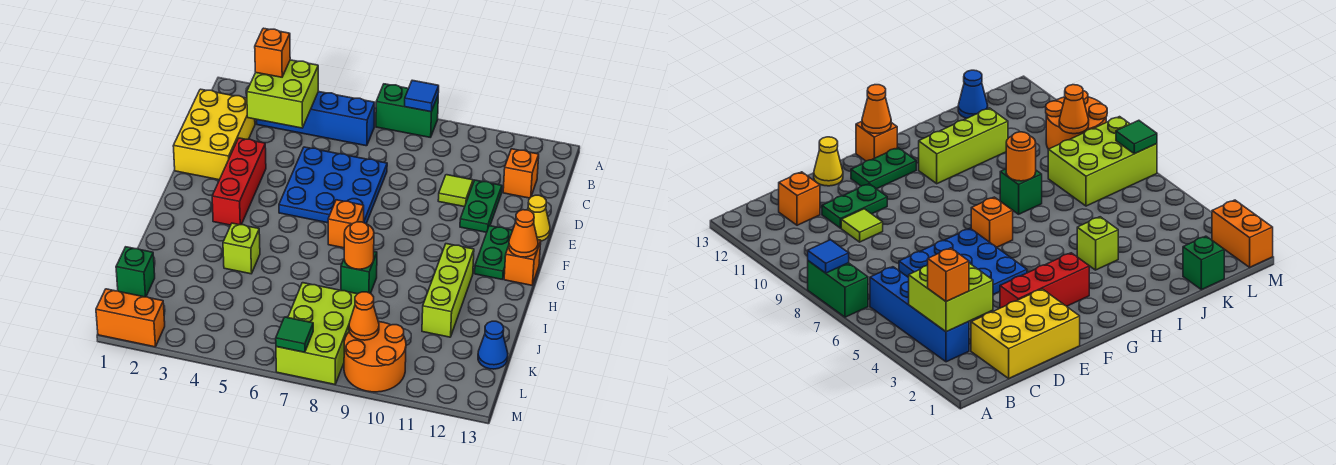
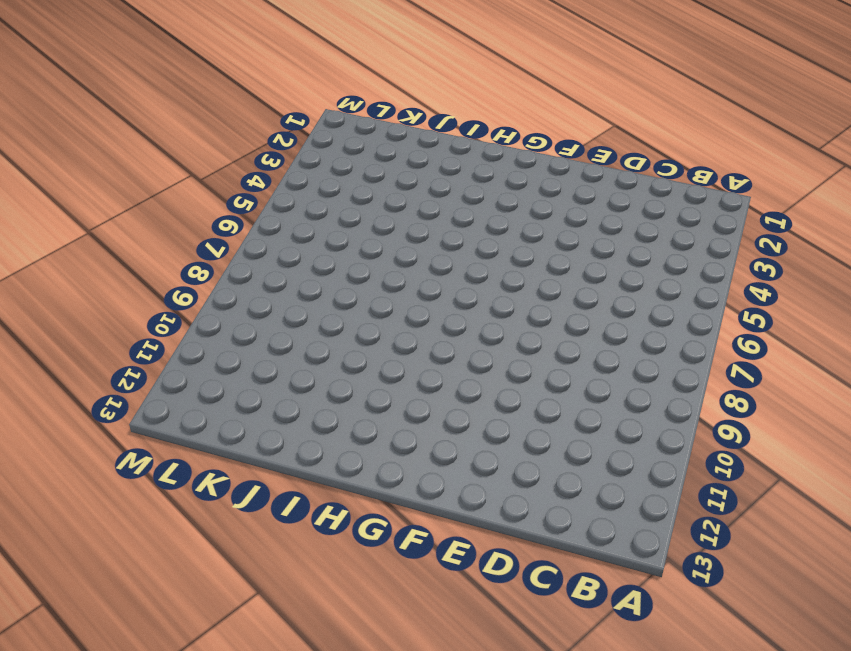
none -> green brick A7:A8 level 1
none -> blue brick B3:B6 level 1
none -> yellow brick C1:E2 level 1

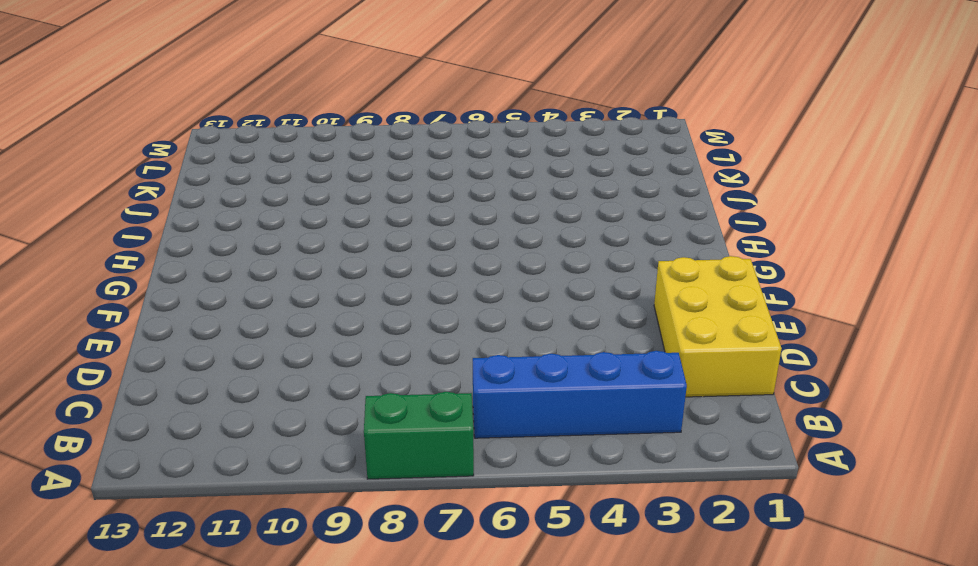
none -> orange brick C12 level 1
none -> blue plate D5:F7 level 1
none -> lime tile D10 level 1

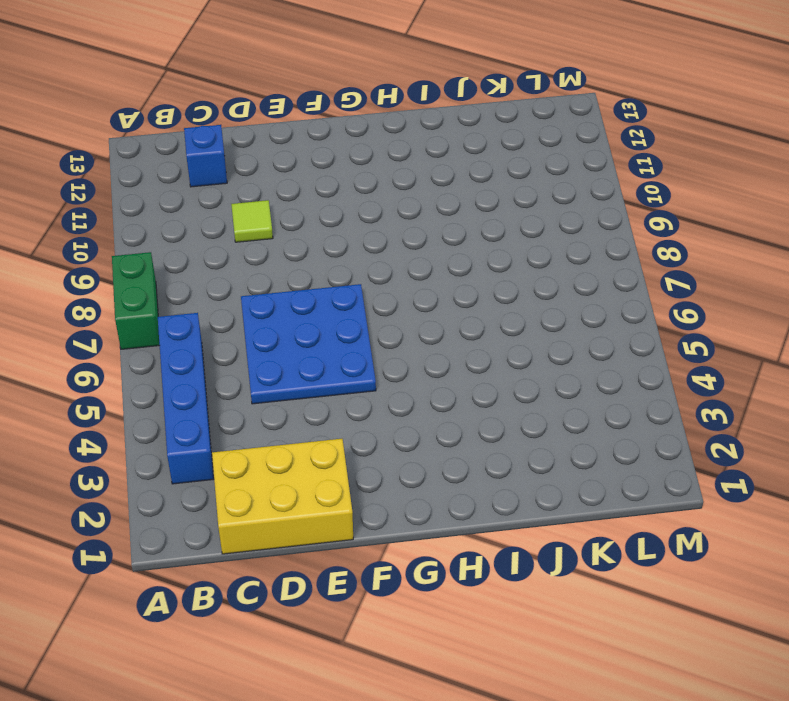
blue brick C12 level 1 -> orange brick C12 level 1
none -> green plate D11:E11 level 1
none -> red brick E3:G3 level 1
none -> yellow cone E13 level 1

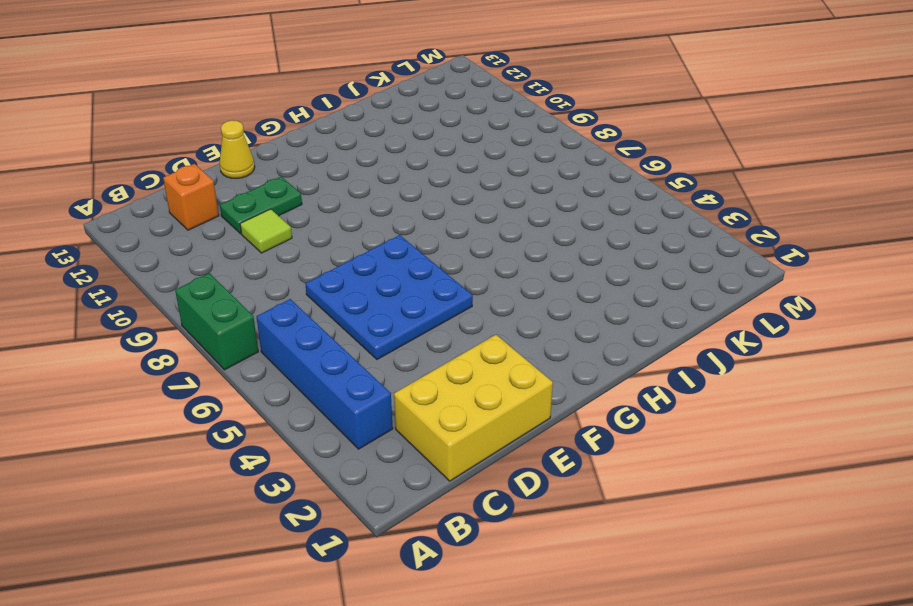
none -> red brick E3:G3 level 1
none -> green plate F12:G12 level 1
none -> orange brick G7 level 1

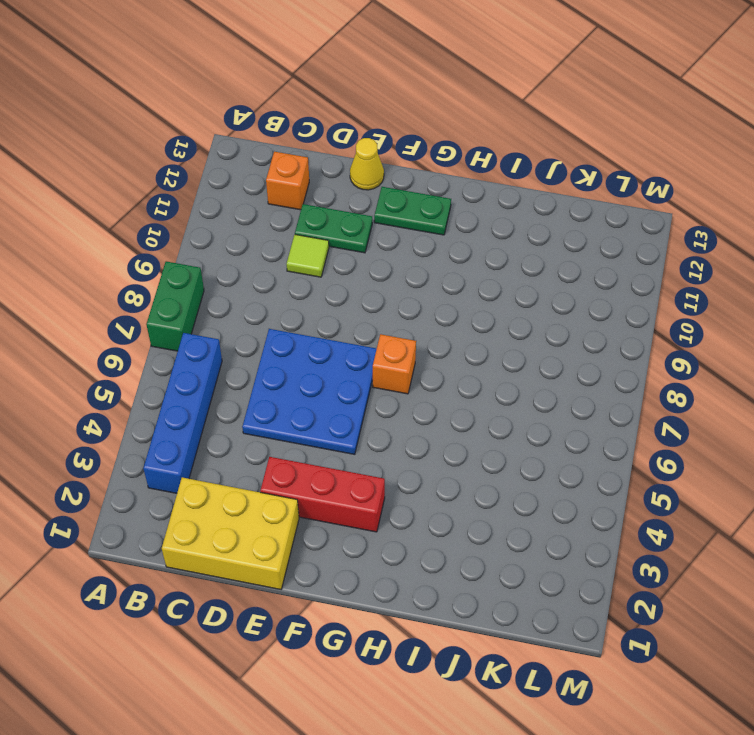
none -> orange brick G13 level 1
none -> lime brick H11:J11 level 1
none -> lime brick I4 level 1

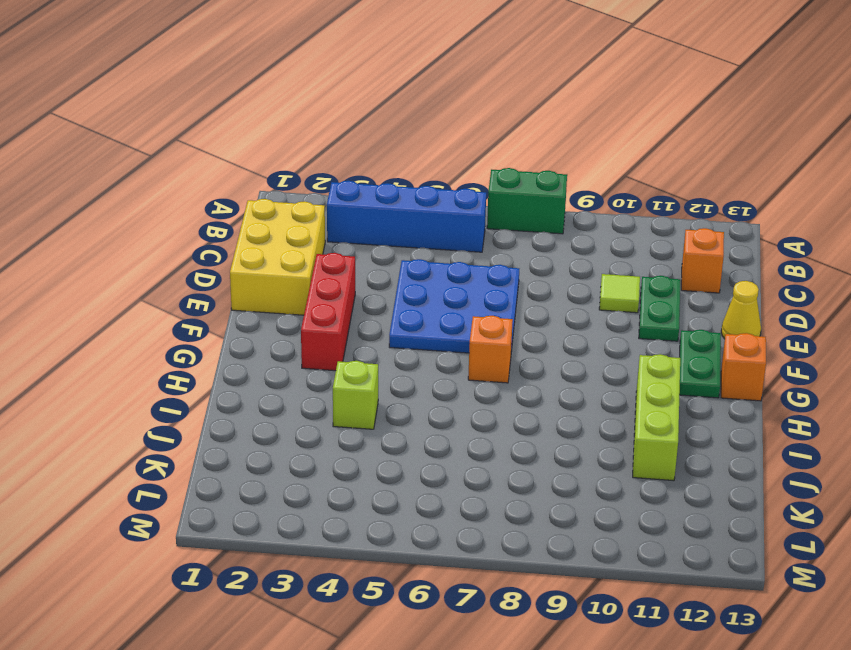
none -> green brick I8 level 1
none -> green brick K1 level 1
none -> lime brick K7:M8 level 1

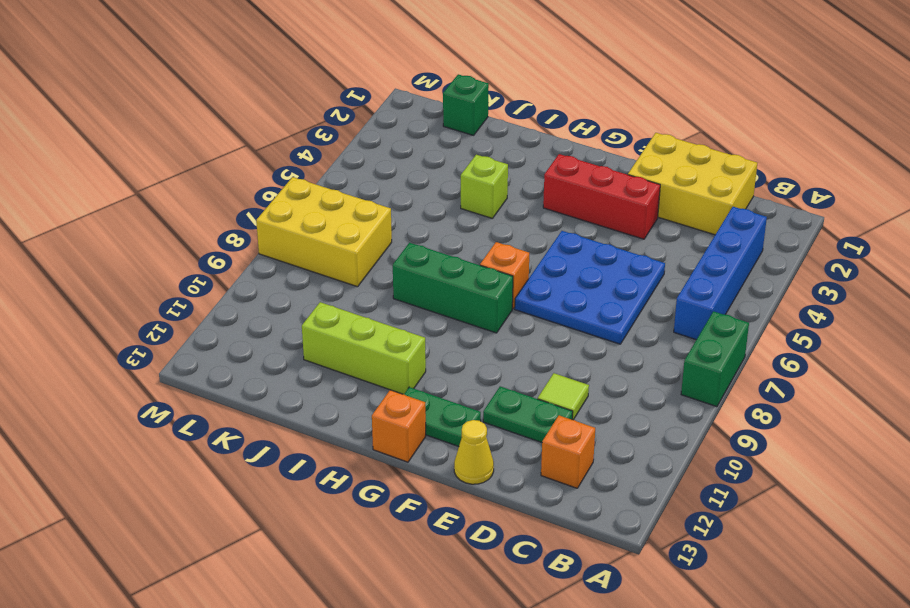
green brick G8:I8 level 1 -> green brick I8 level 1
yellow brick K7:M8 level 1 -> lime brick K7:M8 level 1
none -> blue cone K13 level 1
none -> orange round brick L9:M10 level 1
none -> orange brick M1:M2 level 1

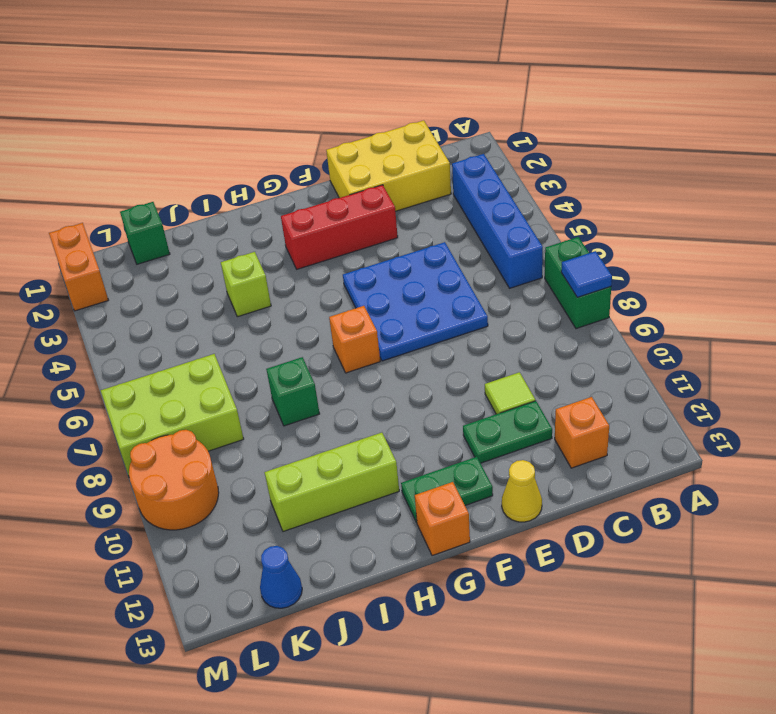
none -> lime brick B3:C4 level 2
none -> orange cone G13 level 2
none -> orange round brick I8 level 2

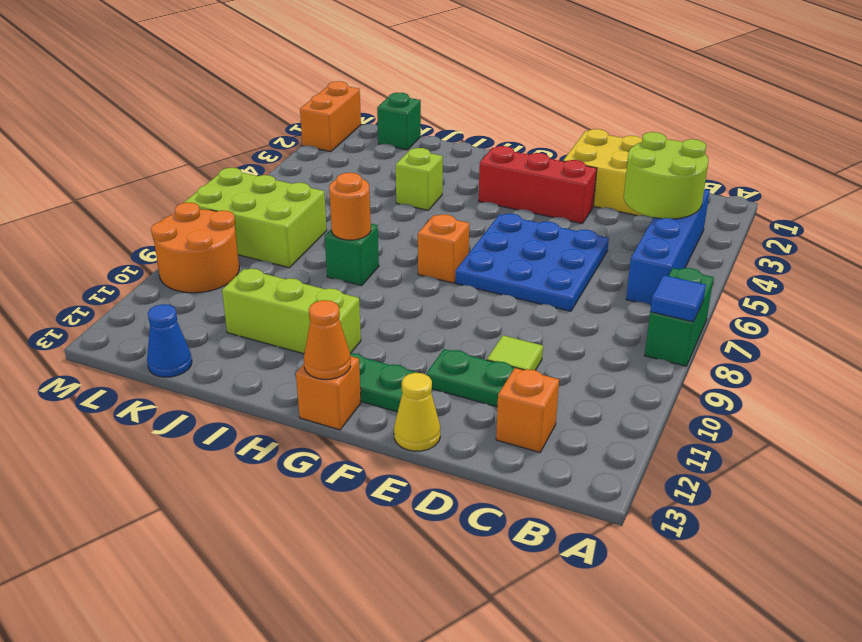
lime round brick B3:C4 level 2 -> lime brick B3:C4 level 2
none -> orange cone L9 level 2
none -> green tile M7 level 2
none -> orange brick B3 level 3

